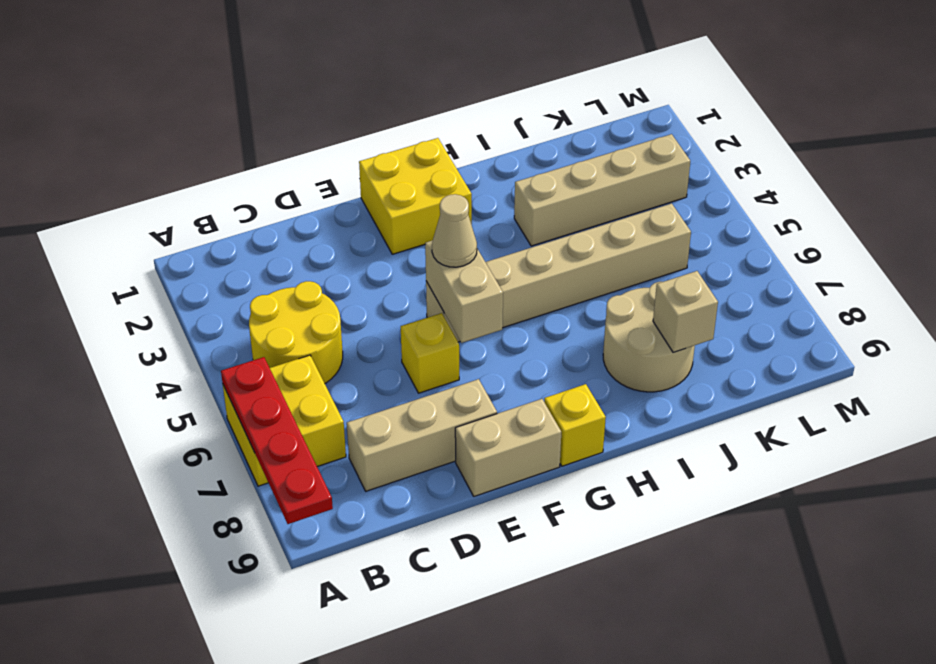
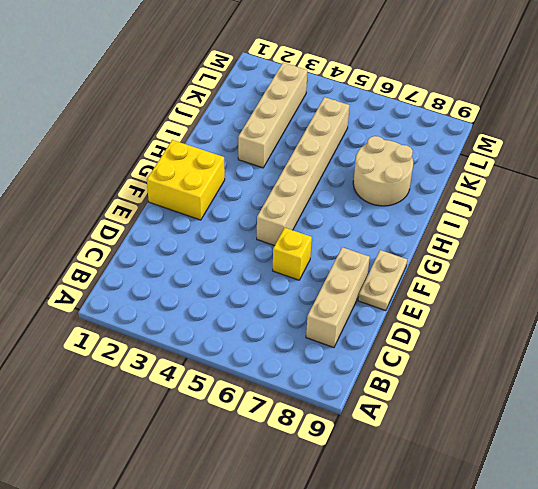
tan plate E9:F9 level 1 -> tan brick E9:F9 level 1
none -> yellow brick A6:B7 level 1
none -> yellow round brick B4:C5 level 1
none -> yellow brick G9 level 1

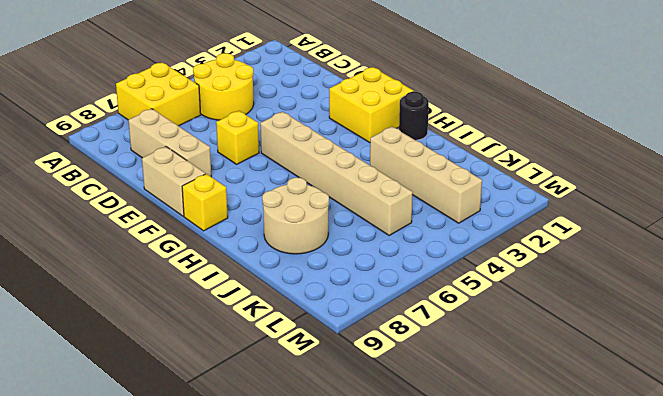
black round brick H1 level 1 -> none
none -> red plate A6:A9 level 2
none -> tan brick F5:F6 level 2
none -> tan brick J8 level 2

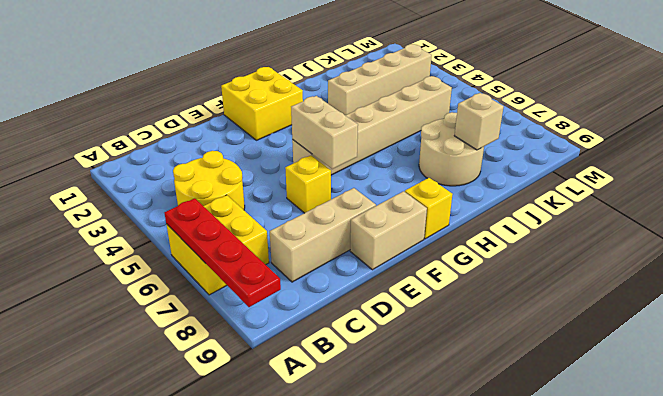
none -> tan cone F5 level 3

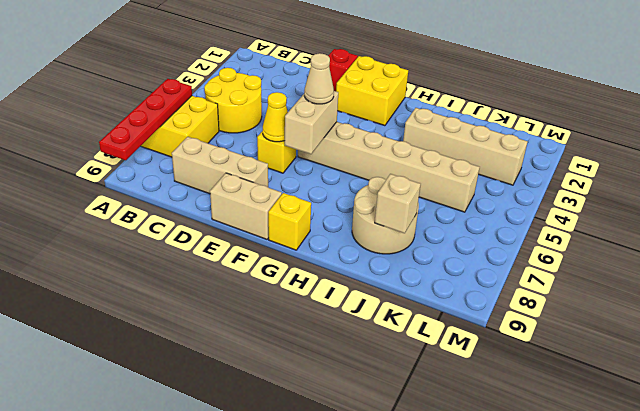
red brick E1 level 1 -> none
yellow cone E6 level 2 -> none

